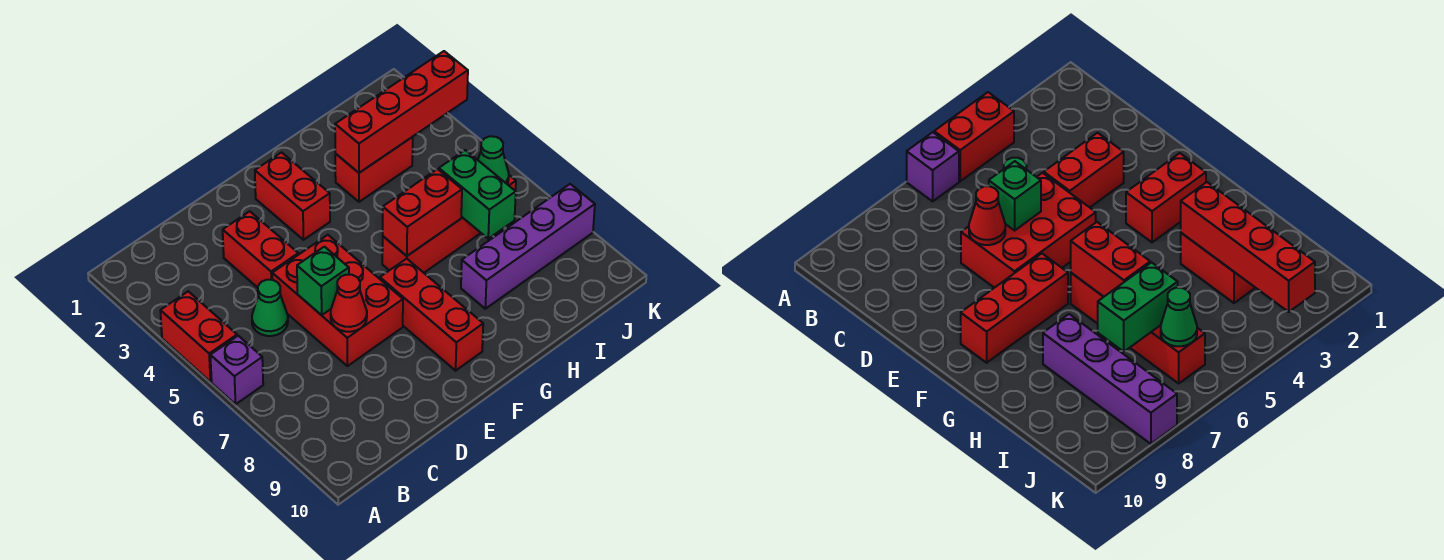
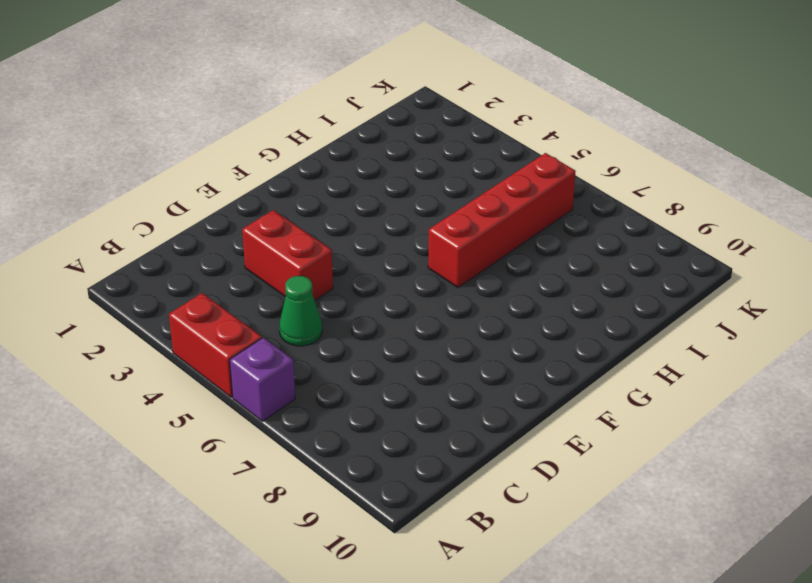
none -> red brick D5:E7 level 1
none -> red brick F2:F3 level 1
none -> red brick F7:F9 level 1

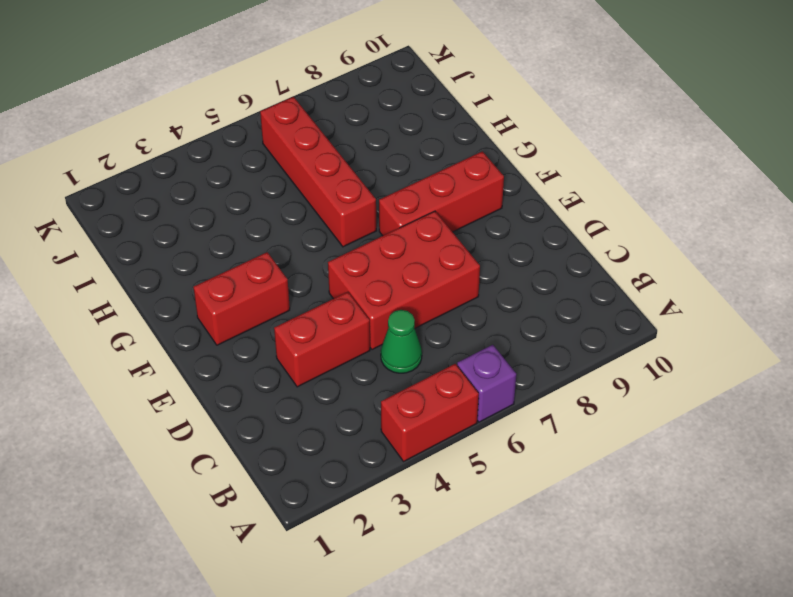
none -> red brick H3:I3 level 1
none -> purple brick H8:K8 level 1
none -> green brick D6 level 2

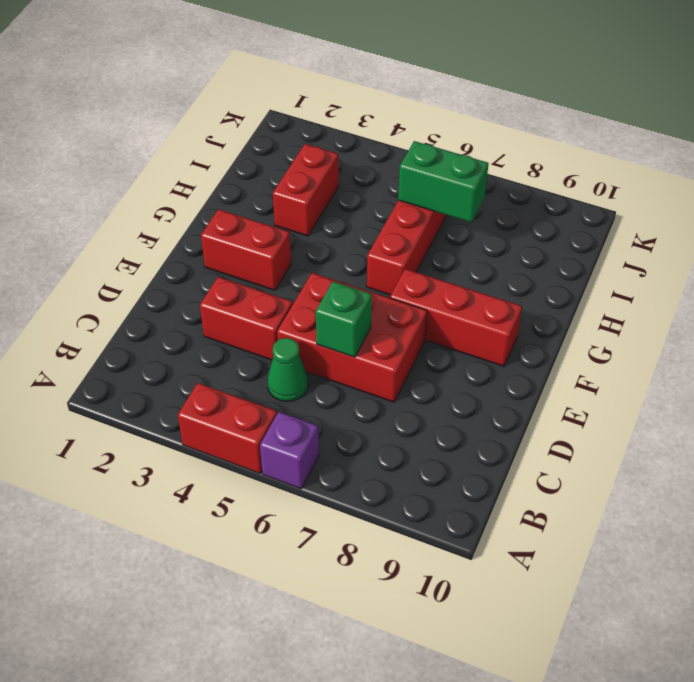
none -> purple brick H8:K8 level 1
none -> red cone D7 level 2
none -> red brick G6:H6 level 2

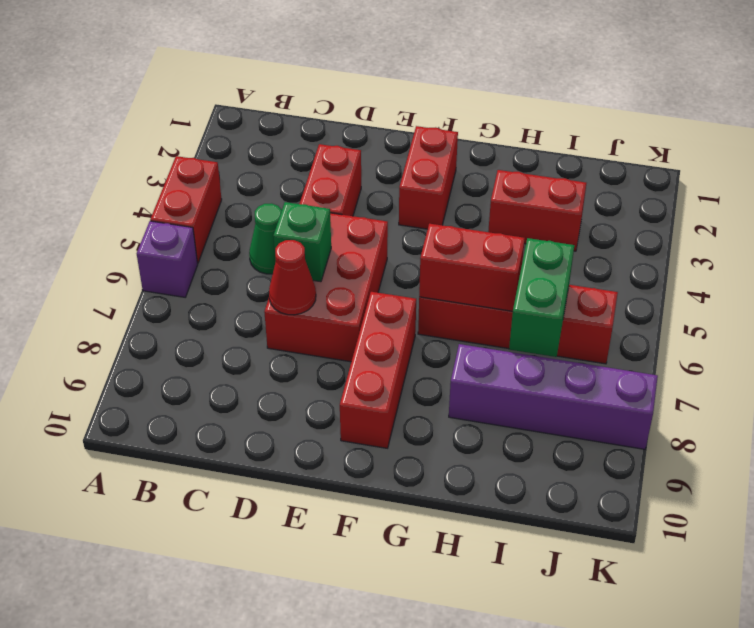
none -> red brick H3:K3 level 2
none -> green cone J6 level 2

